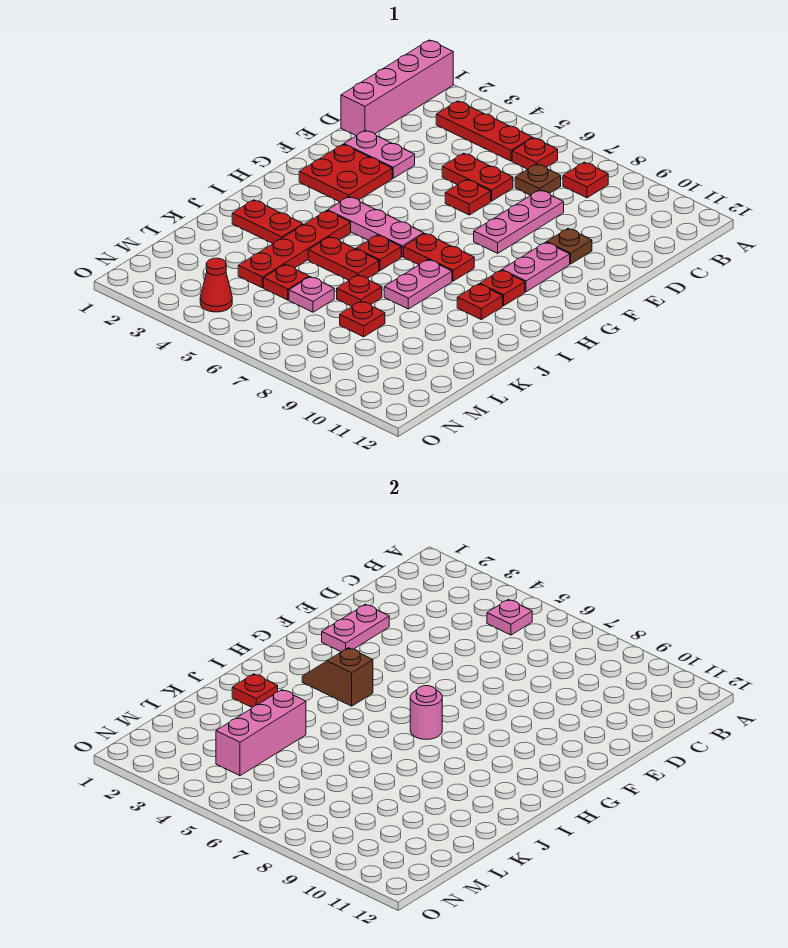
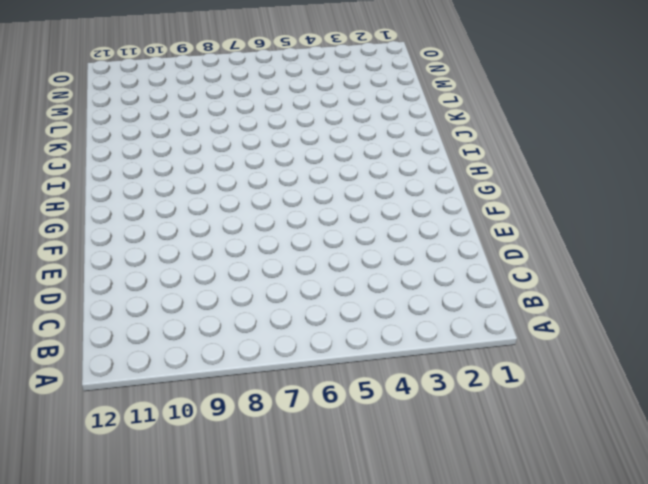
none -> pink brick A1:D1 level 1
none -> red plate B3:B5 level 1
none -> red plate B6 level 1
none -> red plate B8 level 1

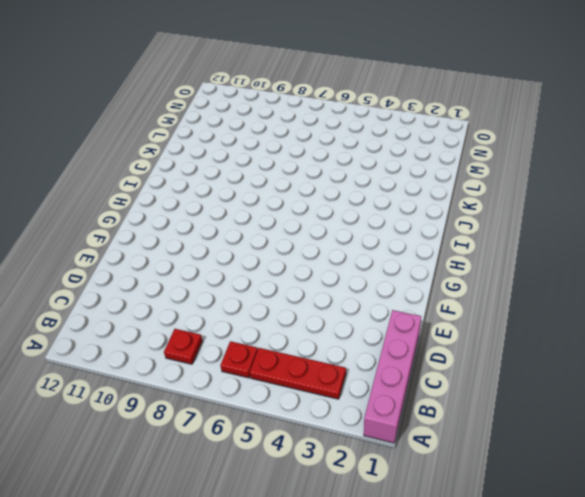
none -> brown plate C7 level 1
none -> red plate D5:D6 level 1
none -> pink plate D8:F8 level 1
none -> pink plate E2:E3 level 1

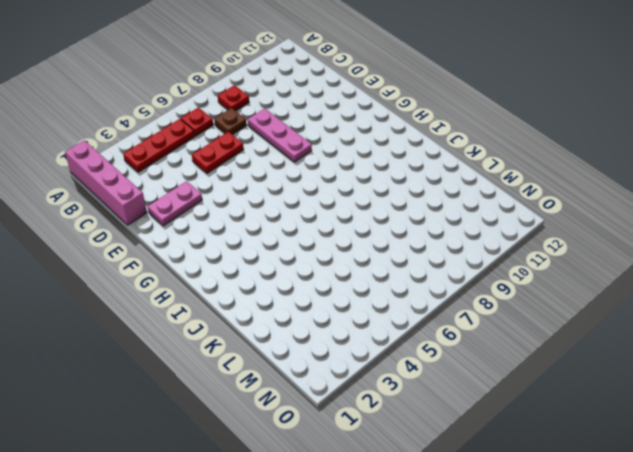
none -> red plate E6 level 1
none -> brown plate E10 level 1
none -> red plate F2:G3 level 1
none -> pink plate F10:G10 level 1

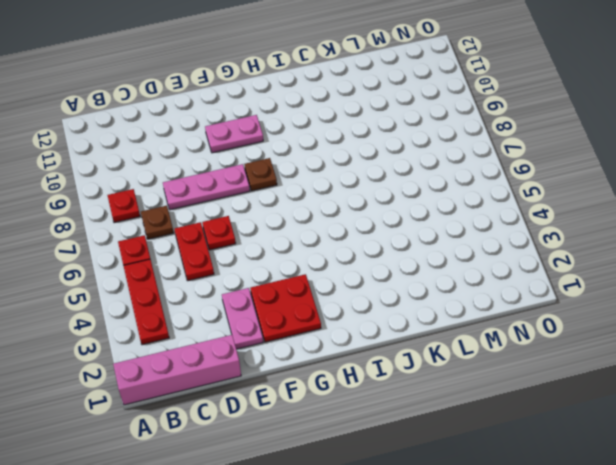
brown plate G8 level 1 -> brown plate E10 level 1
none -> pink plate H4:H6 level 1
none -> red plate H7:H8 level 1
none -> red plate H10 level 1
none -> red plate I4:L4 level 1

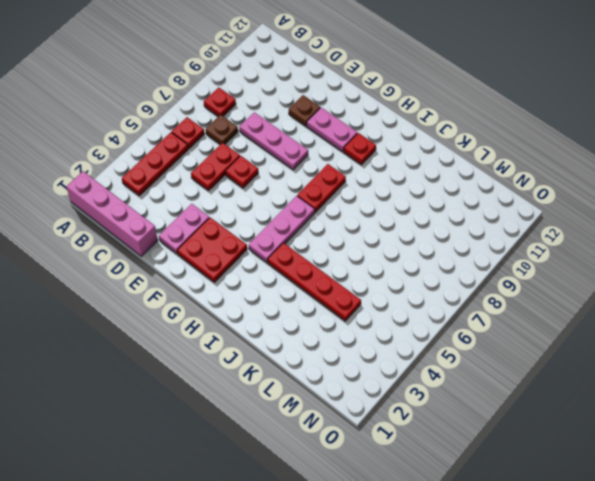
none -> red plate I6 level 1
none -> pink plate I8:J8 level 1
none -> red plate I10 level 1
none -> red plate J2:J3 level 1

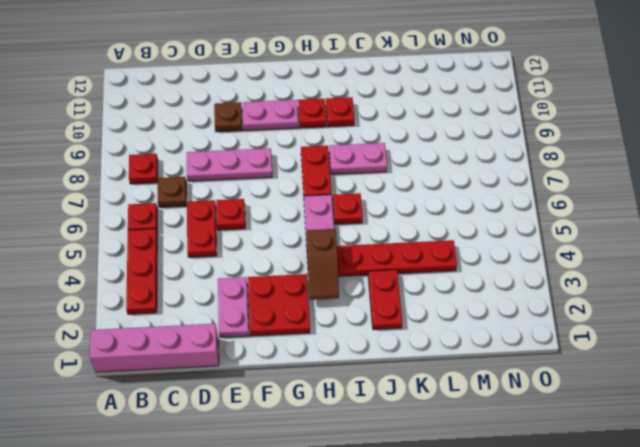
none -> red plate J5:J6 level 1
none -> red plate K7 level 1
none -> red plate L5 level 1
none -> pink plate L6 level 1

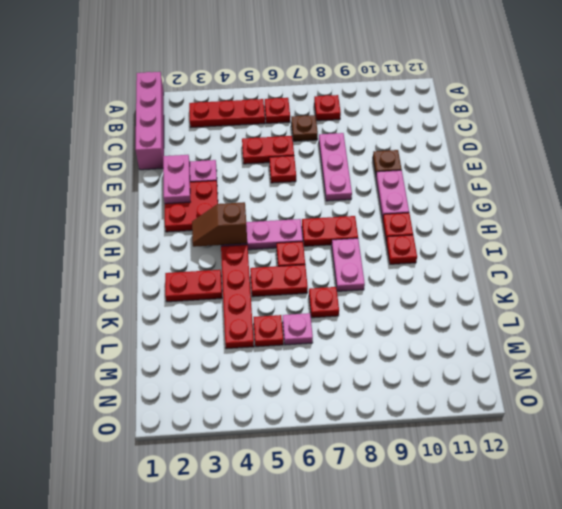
none -> red plate L8 level 1
none -> red cone N4 level 1
none -> pink plate B5 level 2
none -> pink round brick H7 level 2

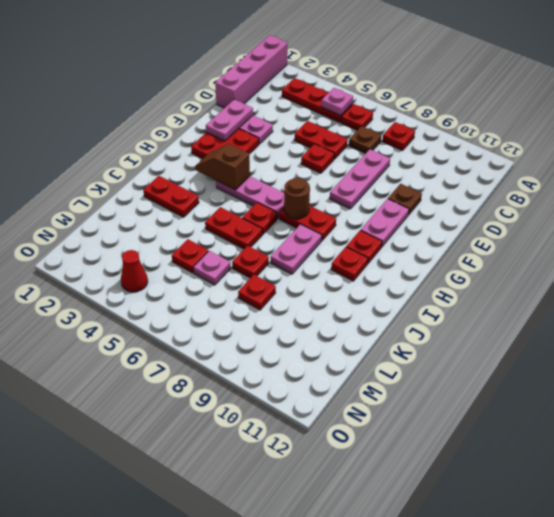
brown round brick H7 level 2 -> pink round brick H7 level 2
none -> red plate I4:L4 level 1
none -> red plate J2 level 2
none -> pink brick K4:M4 level 2

